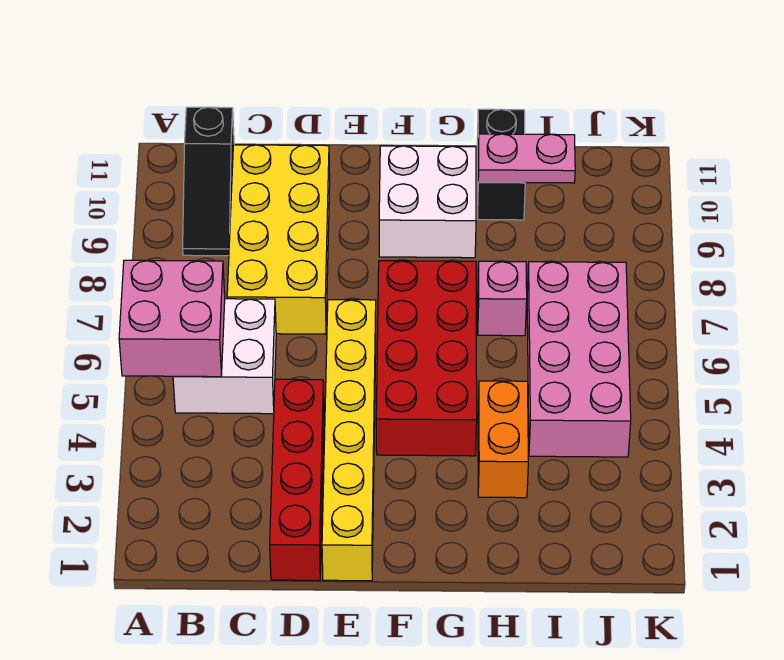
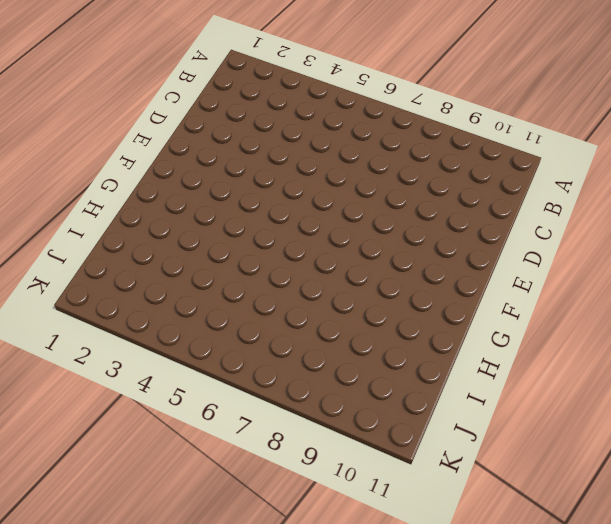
none -> white brick B5:C6 level 1
none -> black slope B9:B11 level 1 top 11
none -> yellow brick C7:D10 level 1

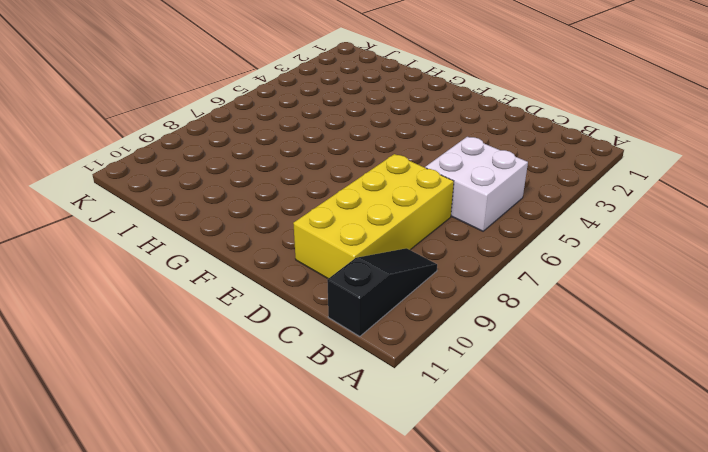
none -> red brick D1:D4 level 1
none -> yellow brick E1:E6 level 1
none -> red brick F4:G7 level 1

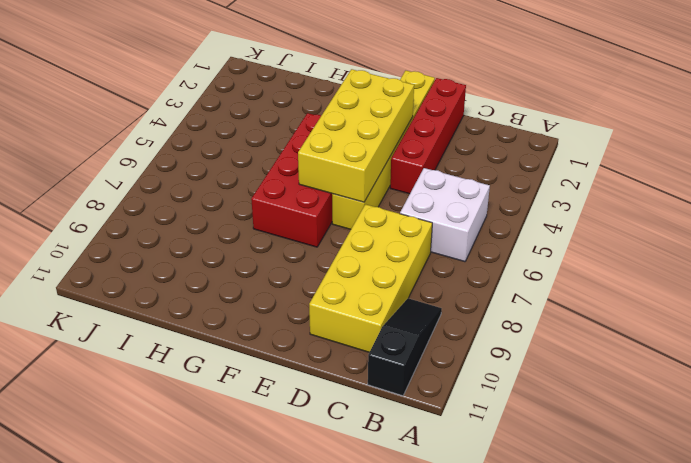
yellow brick E3:F6 level 2 -> none
none -> white brick F9:G10 level 1
none -> orange brick H3:H4 level 1
none -> pink brick H7 level 1

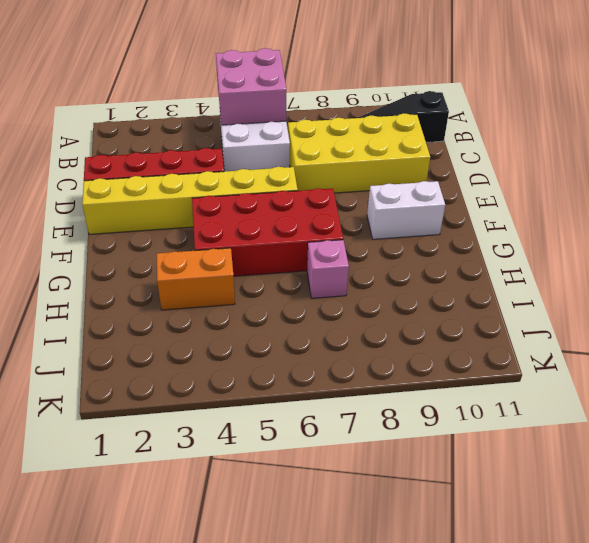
white brick F9:F10 level 1 -> white brick F9:G10 level 1
none -> black brick H10:H11 level 1
none -> pink brick I4:J7 level 1
none -> pink plate H10:I10 level 2

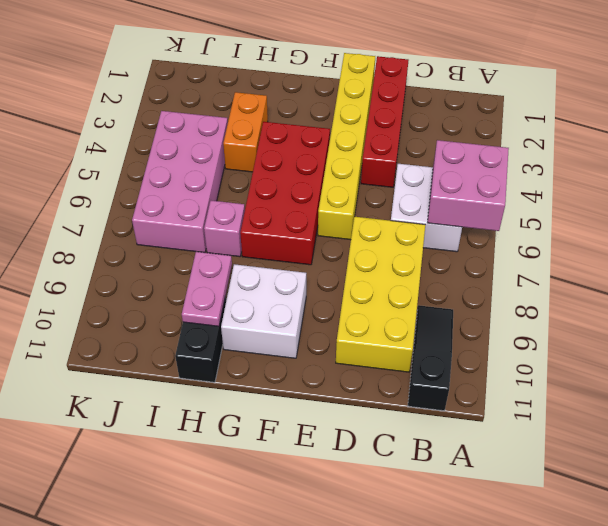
pink plate H9:H10 level 2 -> pink plate H10:I10 level 2

